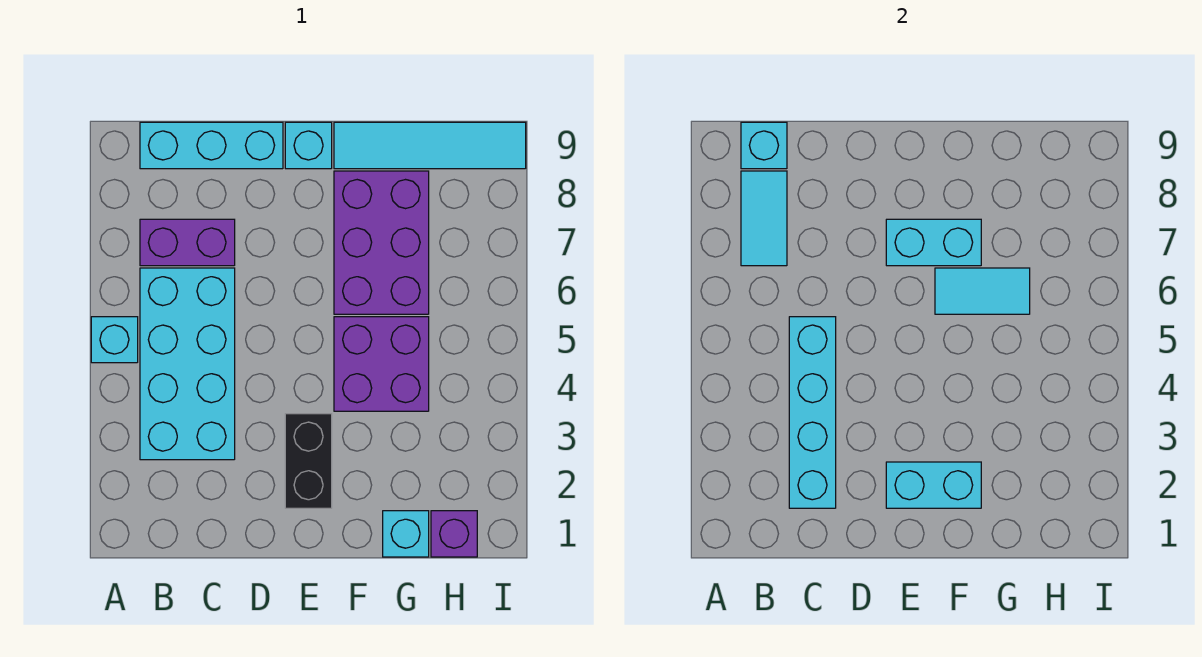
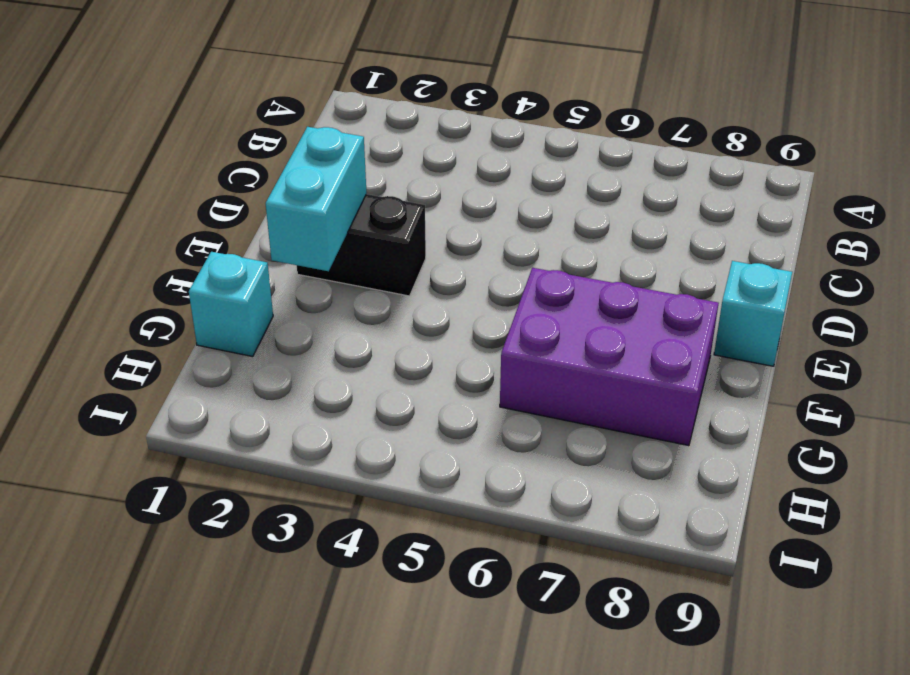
none -> cyan brick A5 level 1
none -> cyan brick B3:C6 level 1
none -> purple brick B7:C7 level 1

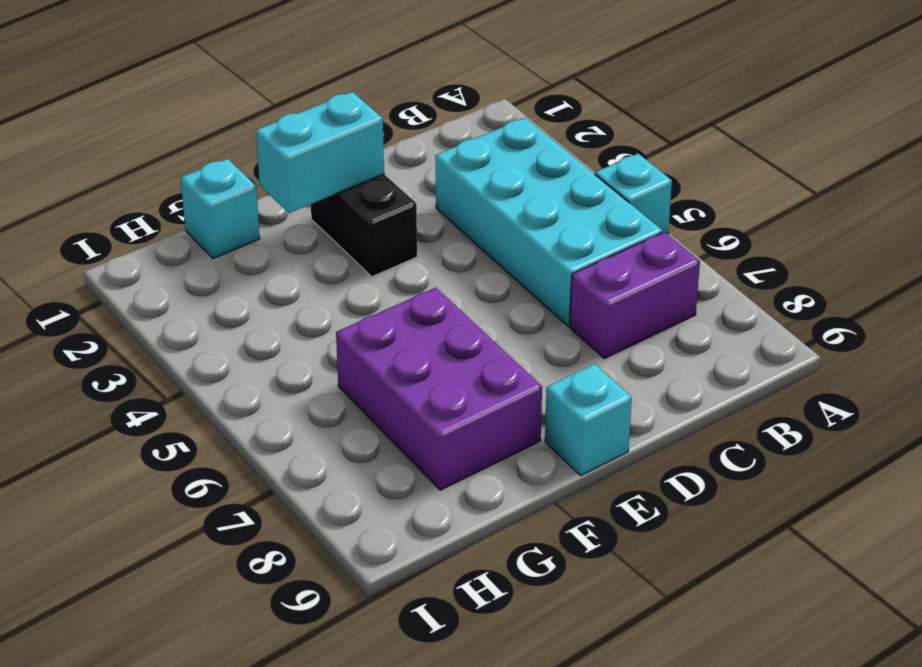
none -> cyan brick B9:D9 level 1
none -> purple brick F4:G5 level 1
none -> cyan tile F9:I9 level 1

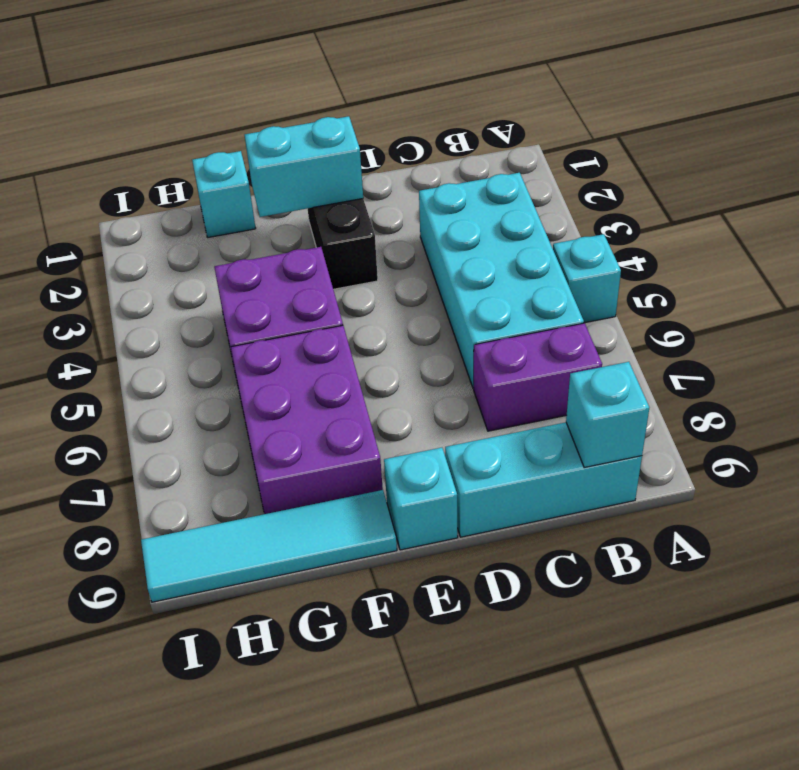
none -> purple brick H1 level 1
none -> cyan tile B7:B8 level 2
none -> cyan brick C2:C5 level 2

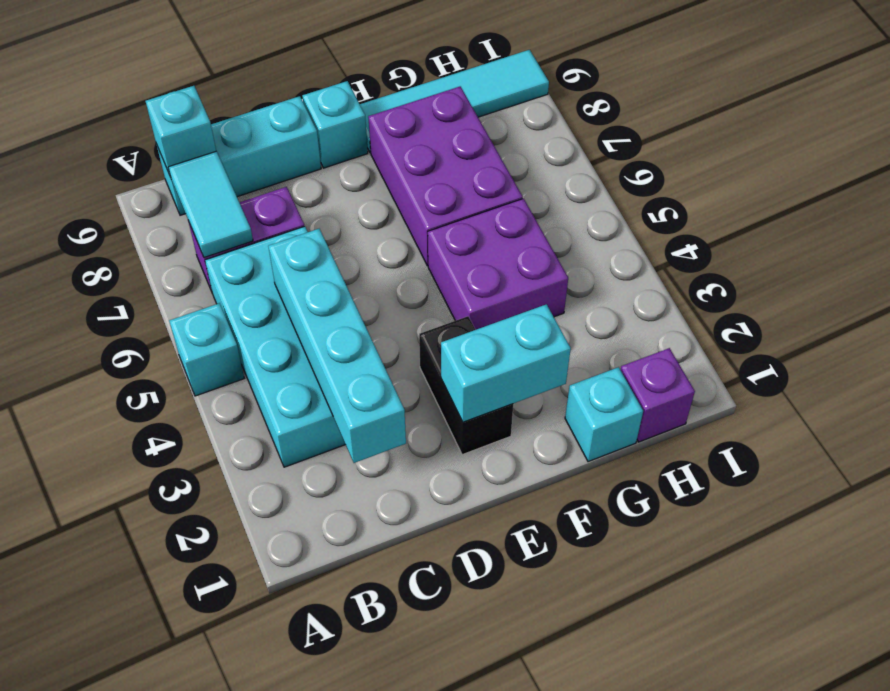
none -> cyan brick E7:F7 level 2
none -> cyan tile F6:G6 level 2

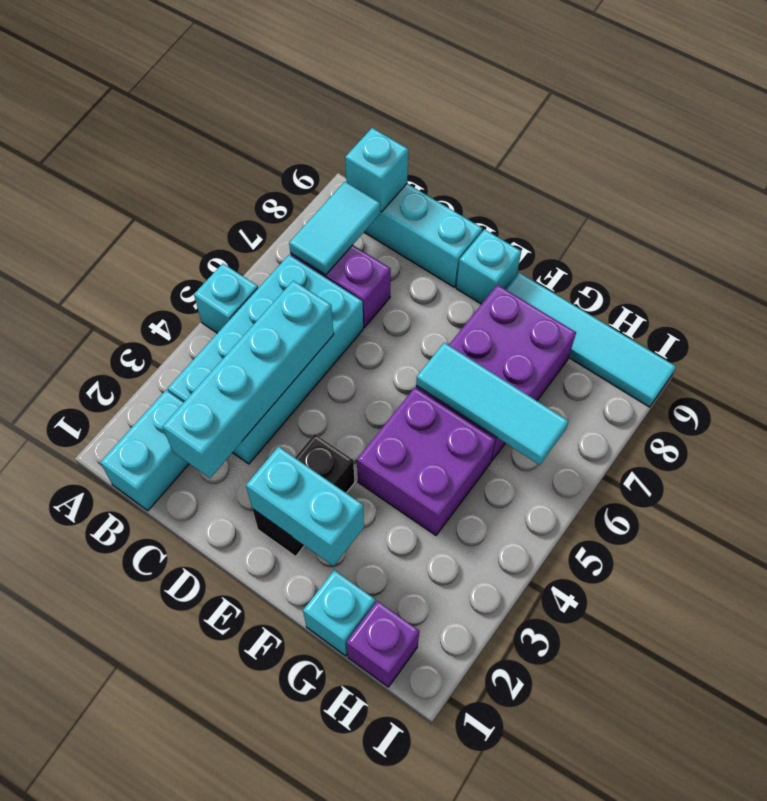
cyan brick B1:B2 level 1 -> cyan brick E7:F7 level 2
cyan tile F6:H6 level 2 -> cyan tile F6:G6 level 2

